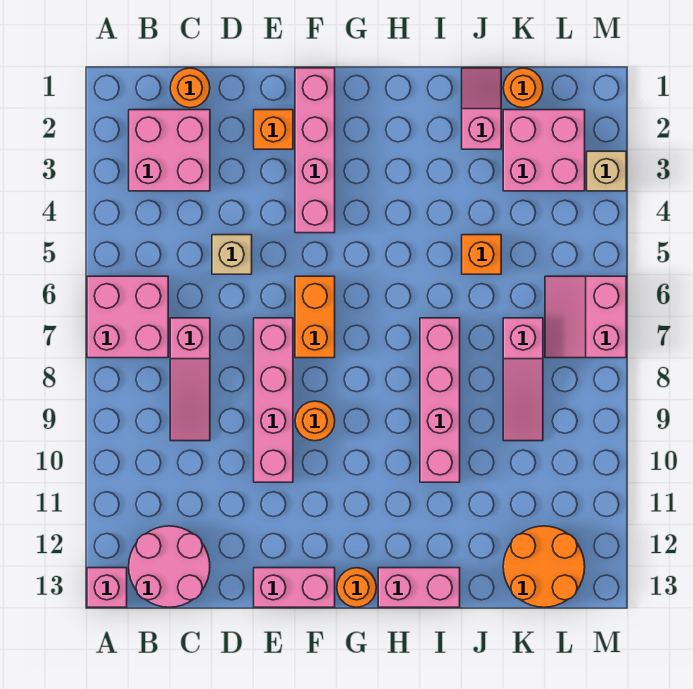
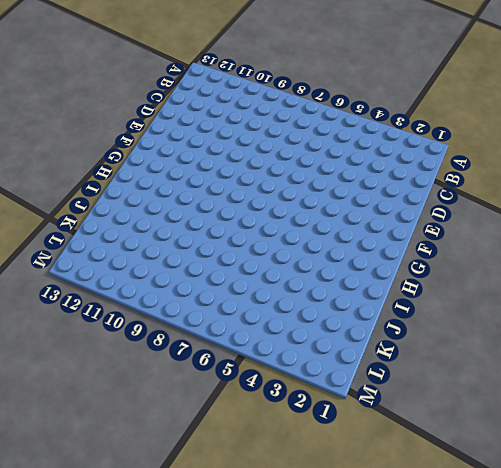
none -> pink brick A6:B7 level 1
none -> pink brick A13 level 1
none -> pink brick B2:C3 level 1

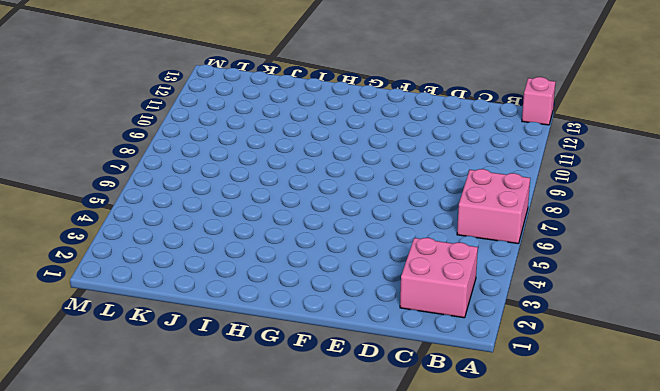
none -> pink round brick B12:C13 level 1
none -> orange round brick C1 level 1
none -> pink slope C7:C9 level 1 top 7

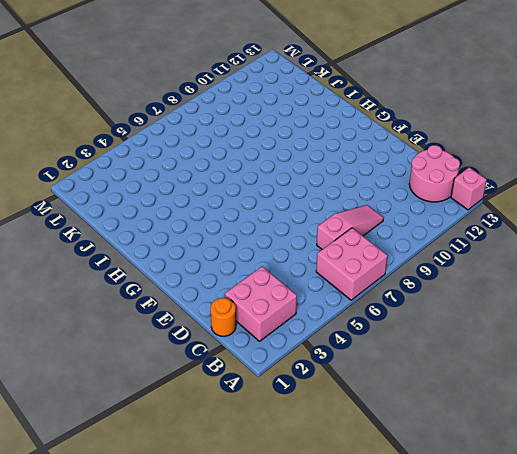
none -> tan brick D5 level 1
none -> orange brick E2 level 1
none -> pink brick E7:E10 level 1

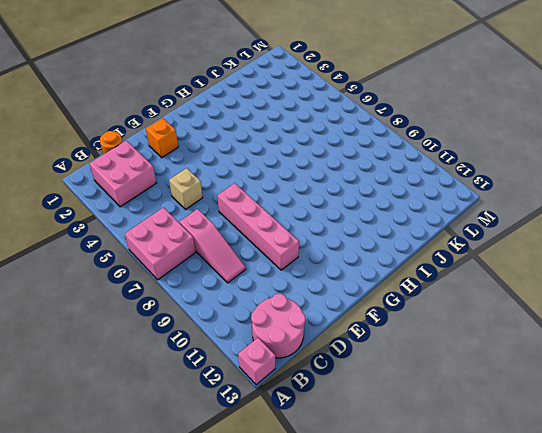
none -> pink brick E13:F13 level 1
none -> pink brick F1:F4 level 1
none -> orange brick F6:F7 level 1

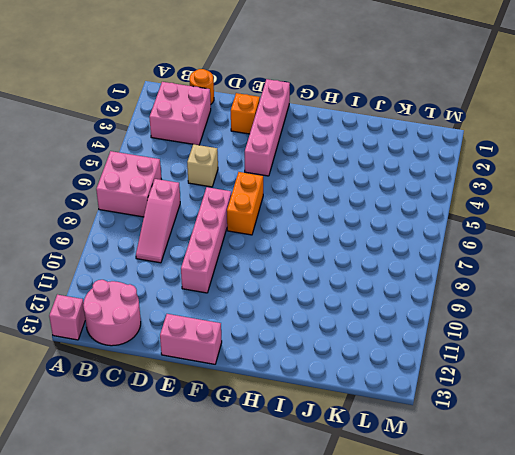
none -> orange round brick F9 level 1
none -> orange round brick G13 level 1
none -> pink brick H13:I13 level 1

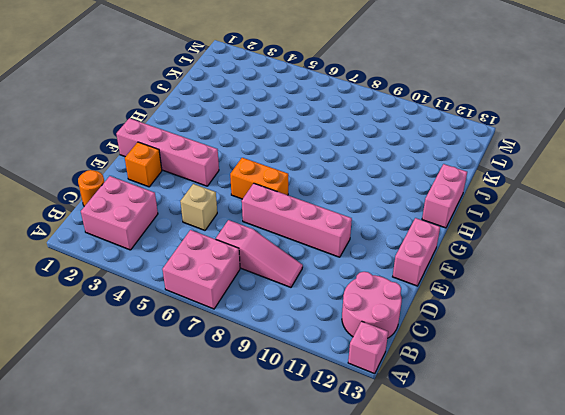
none -> orange round brick F9 level 1
none -> orange round brick G13 level 1
none -> pink brick I7:I10 level 1

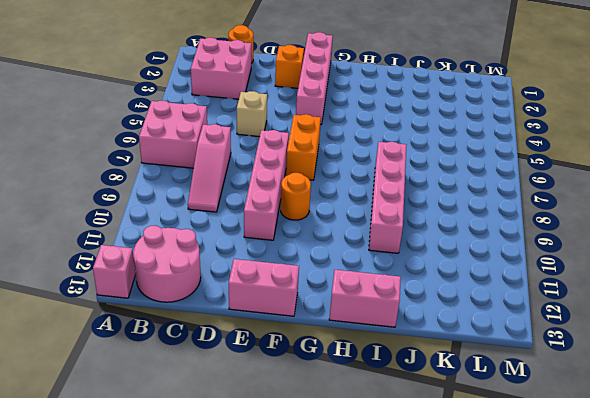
none -> orange round brick G13 level 1
none -> pink slope J1:J2 level 1 top 2
none -> orange brick J5 level 1

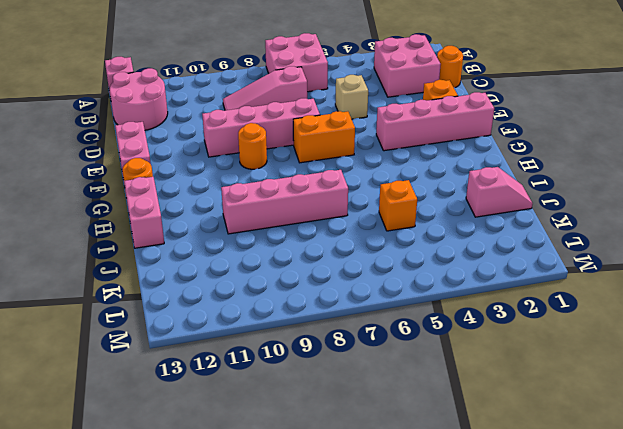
none -> orange round brick K1 level 1
none -> pink brick K2:L3 level 1
none -> pink slope K7:K9 level 1 top 7

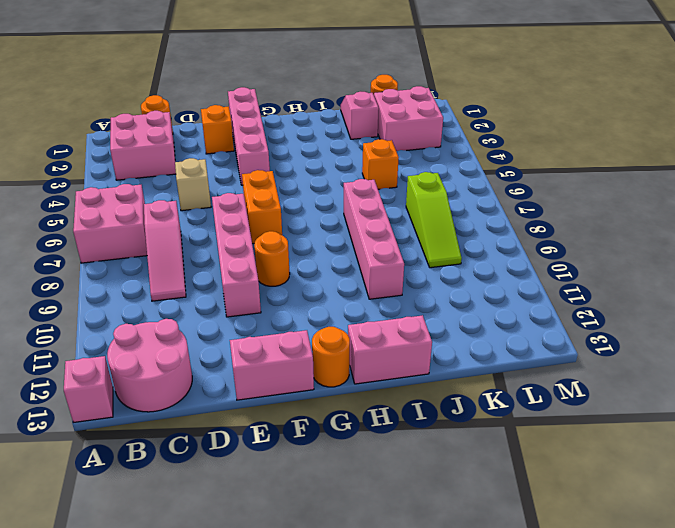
lime slope K7:K9 level 1 top 7 -> pink slope K7:K9 level 1 top 7
none -> orange round brick K12:L13 level 1
none -> pink slope L6:M7 level 1 top M
none -> tan brick M3 level 1

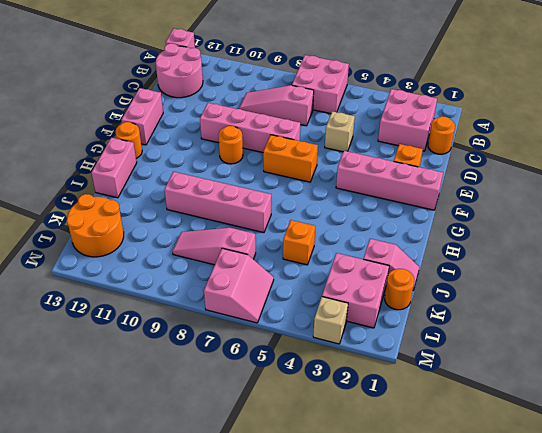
pink slope L6:M7 level 1 top 7 -> pink slope L6:M7 level 1 top M

